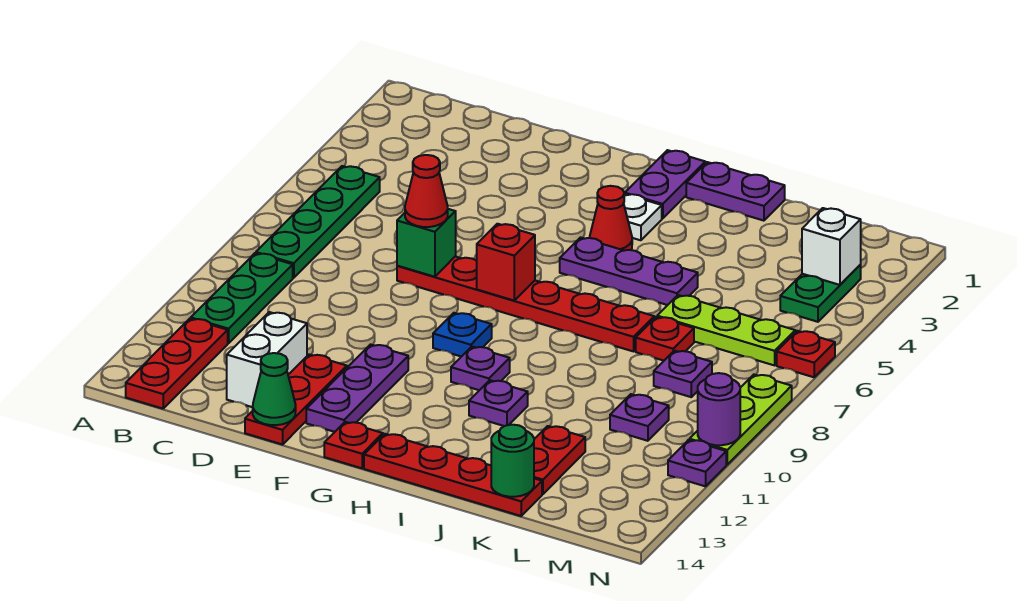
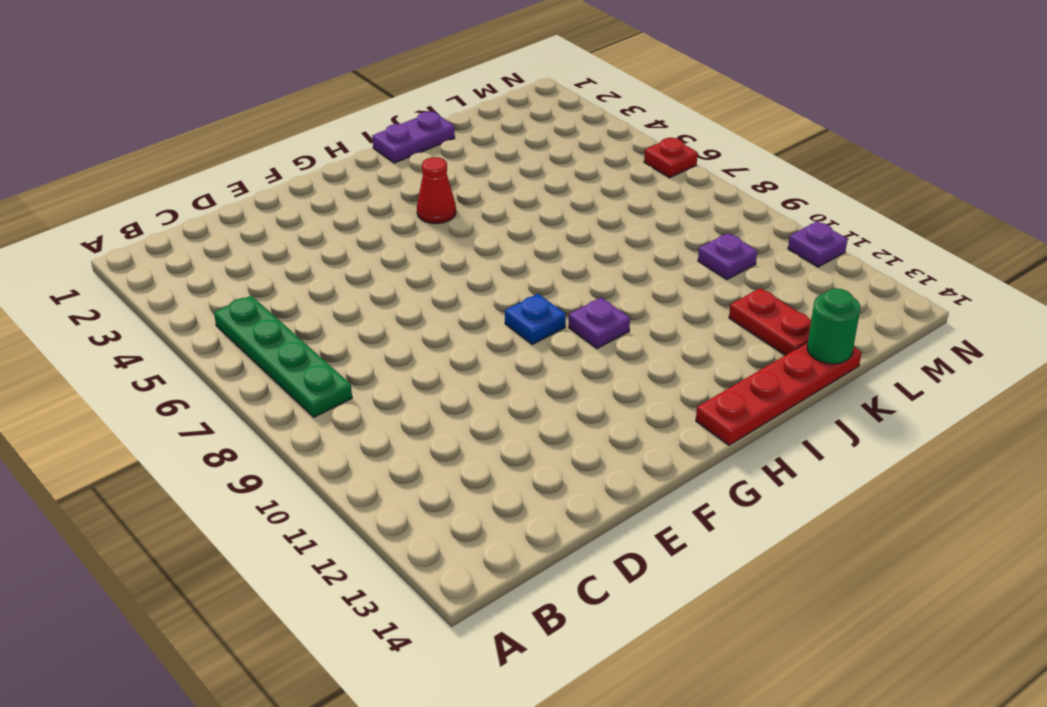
none -> green plate B9:B11 level 1
none -> red plate B12:B14 level 1
none -> white brick D12:D13 level 1
none -> red plate E7:J7 level 1

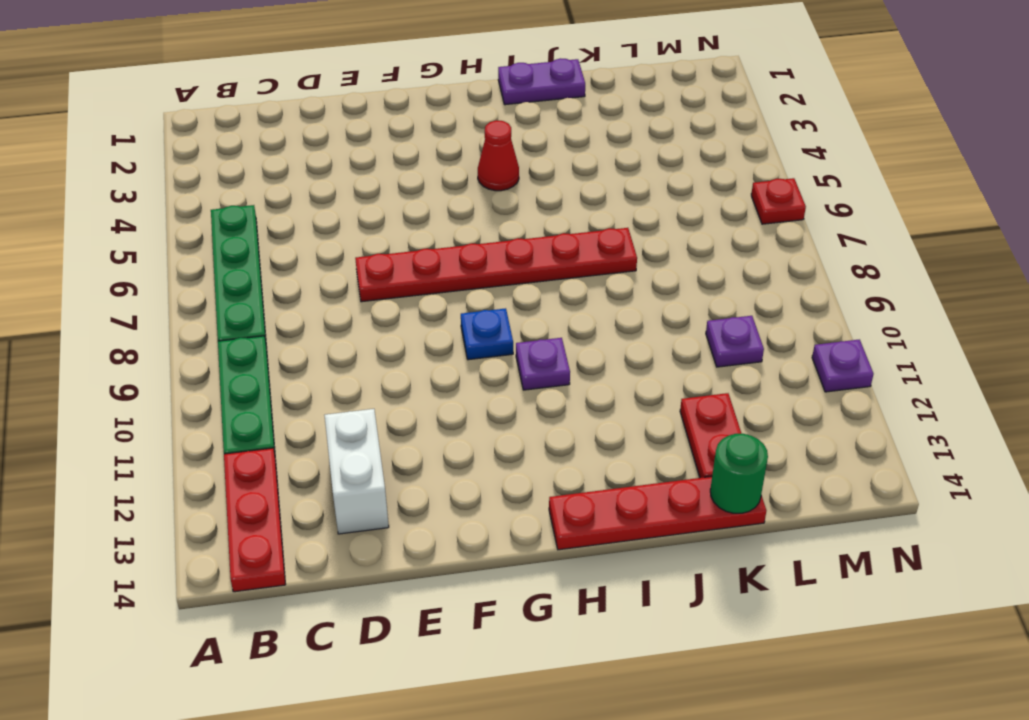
none -> red plate E12:E14 level 1
none -> purple plate F11:F13 level 1
none -> red plate G14 level 1
none -> purple plate H1:H2 level 1

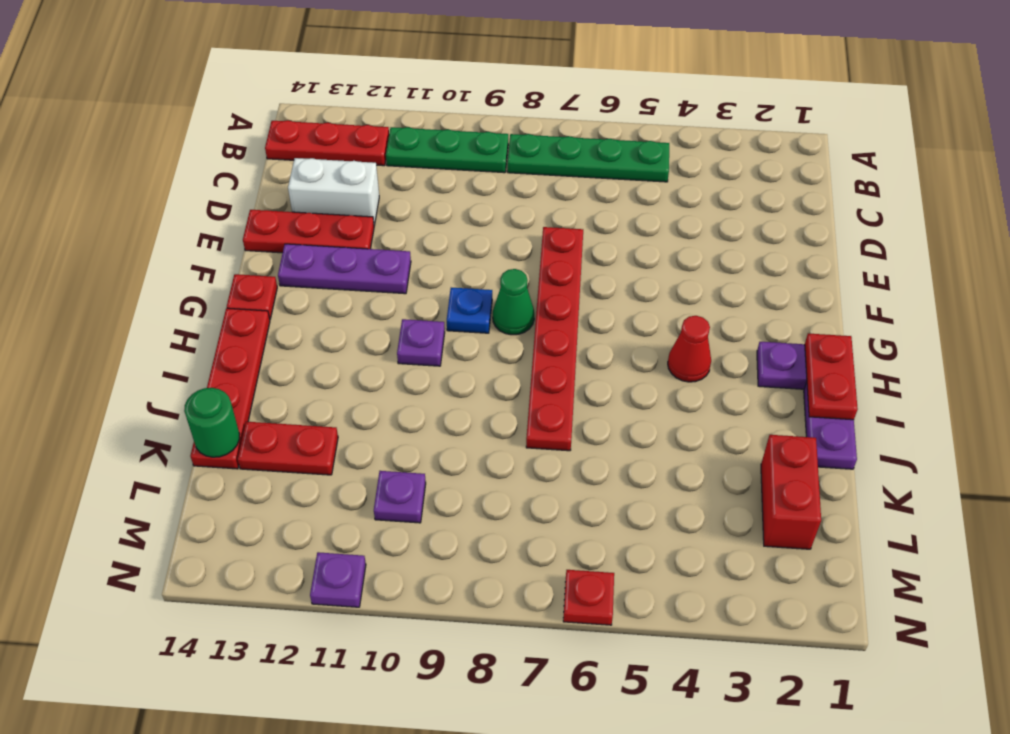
green cone G8 level 1 -> green cone E14 level 2
red plate H1:I1 level 2 -> none
red brick K2:L2 level 1 -> none
none -> white plate H3 level 1
none -> purple plate H5:J5 level 1
none -> purple plate I11 level 1
none -> lime plate K6:M6 level 1

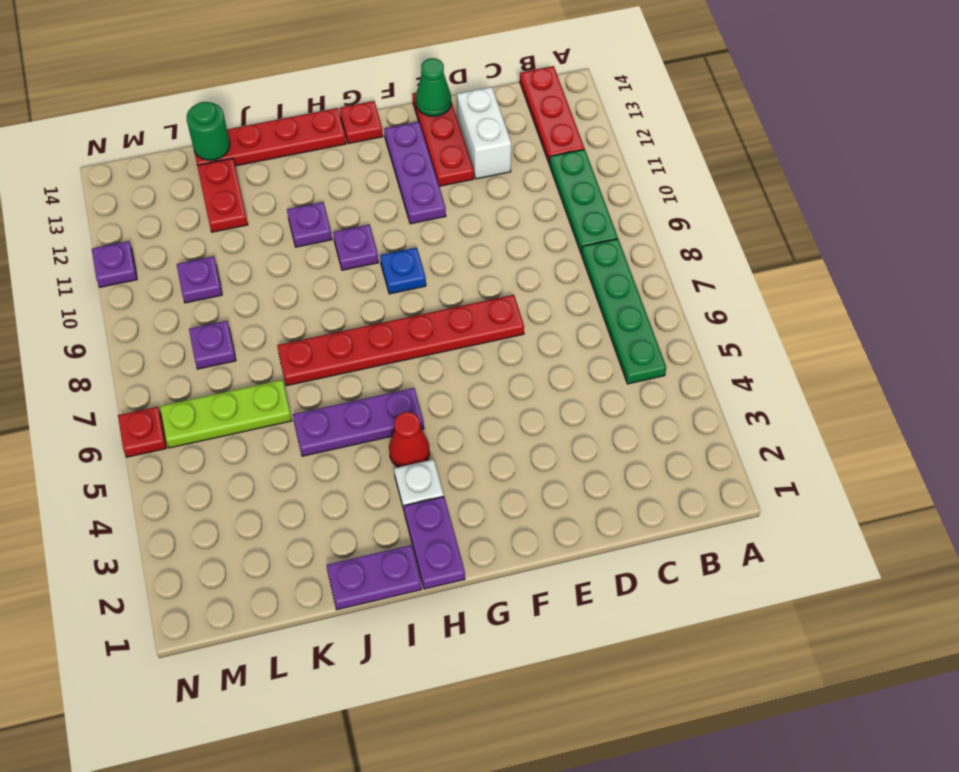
none -> red plate K7 level 1
none -> green plate M3:M4 level 1
none -> lime plate N8:N10 level 1
none -> green brick E7 level 2

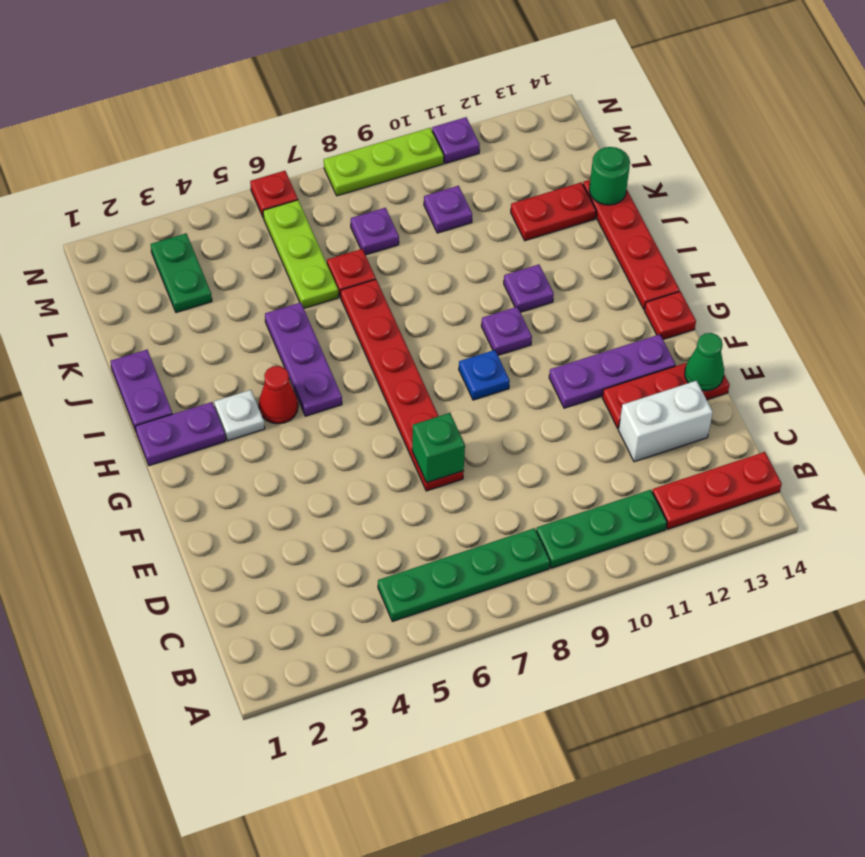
green plate L3:M3 level 1 -> green plate M3:M4 level 1
none -> red brick G7 level 2
none -> white brick M3 level 2
none -> purple round brick N10 level 2
none -> red cone E7 level 3

